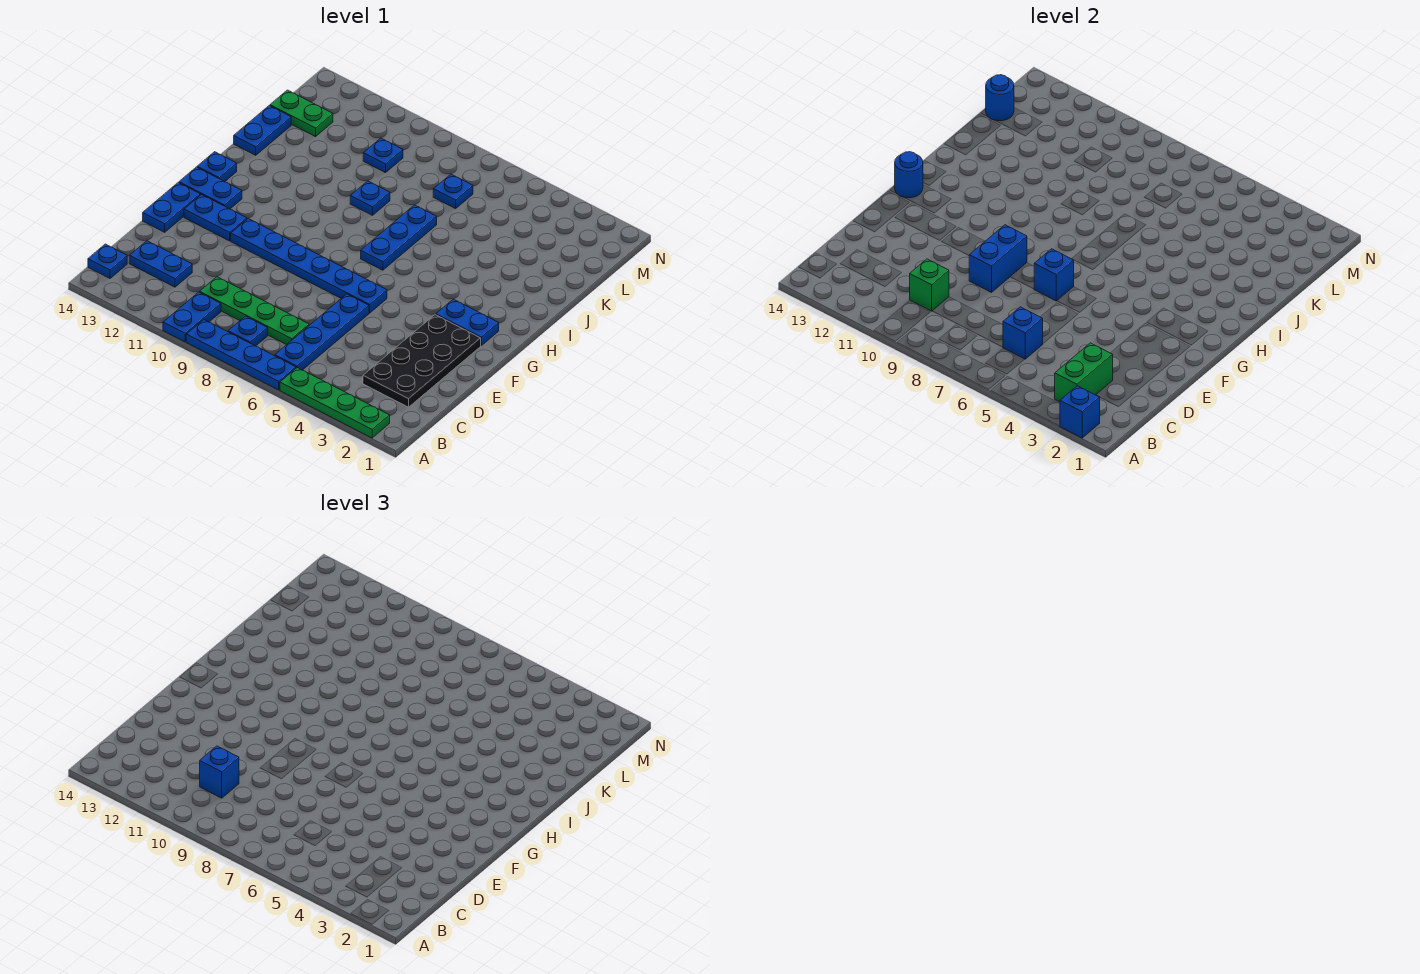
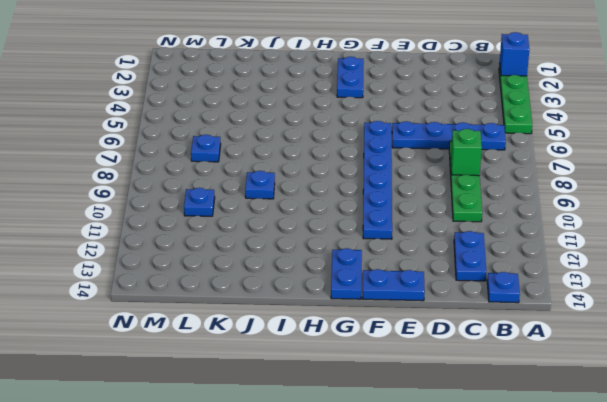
green brick C8 level 2 -> green brick C10 level 2
none -> blue plate A6:A9 level 1
none -> blue plate A10:B10 level 1
none -> blue plate B8 level 1
none -> black plate C2:F3 level 1

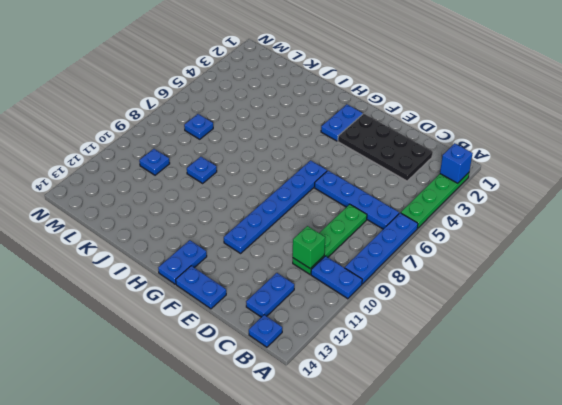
none -> blue plate B8 level 1
none -> blue plate F12:F13 level 1
none -> blue plate H7:J7 level 1
none -> blue plate H14 level 1

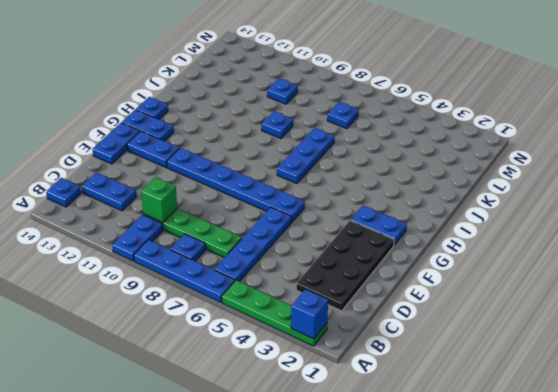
none -> blue plate J14:K14 level 1
none -> green plate L13:L14 level 1
none -> green brick B3:C3 level 2
none -> blue brick C6 level 2

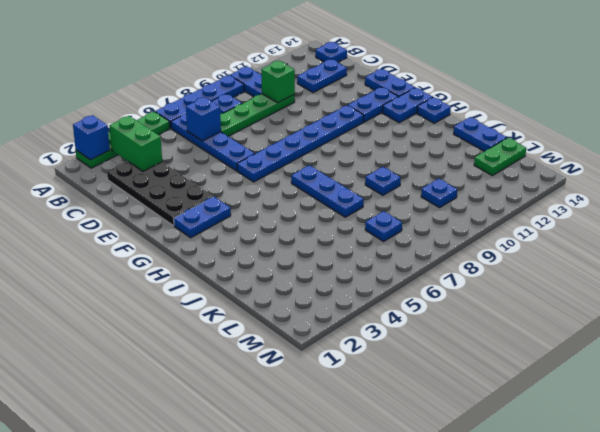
none -> blue brick E9:F9 level 2
none -> blue brick F7 level 2
none -> blue round brick G14 level 2
none -> blue round brick L14 level 2

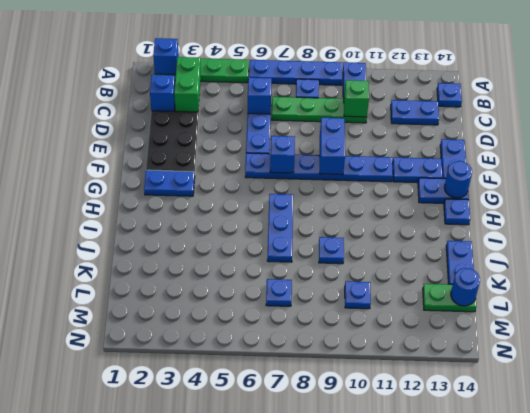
blue brick C2 level 2 -> blue brick C10 level 3

